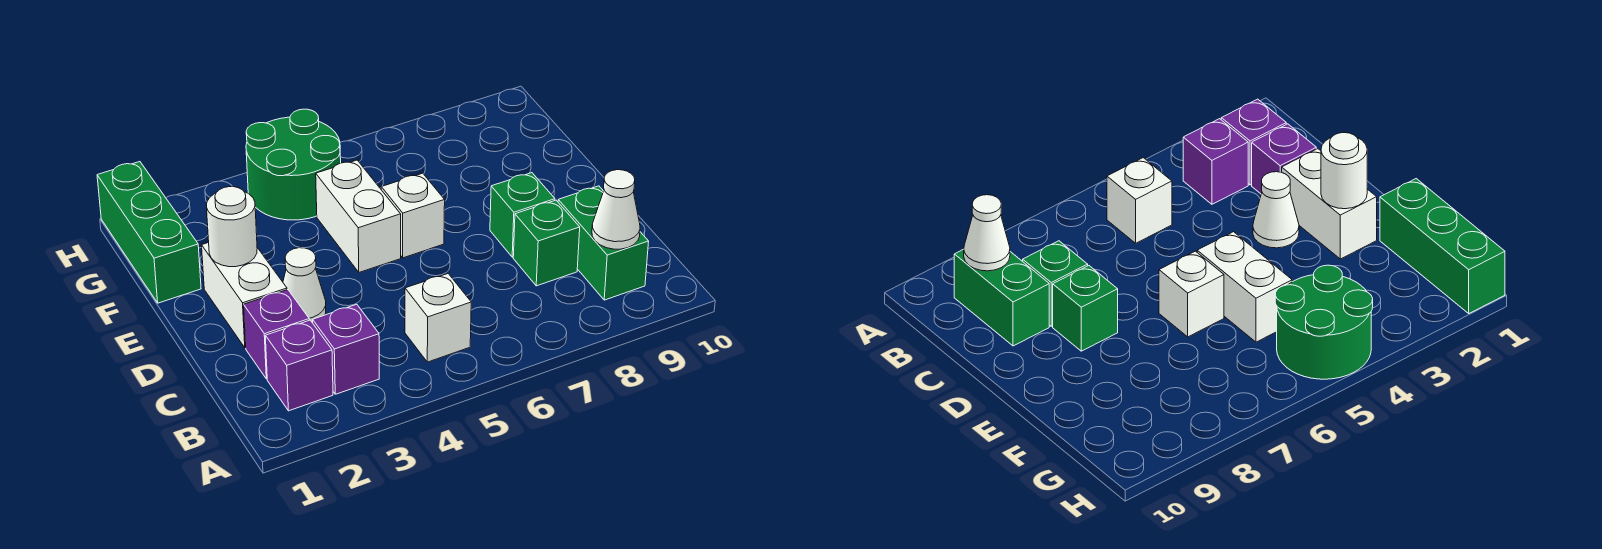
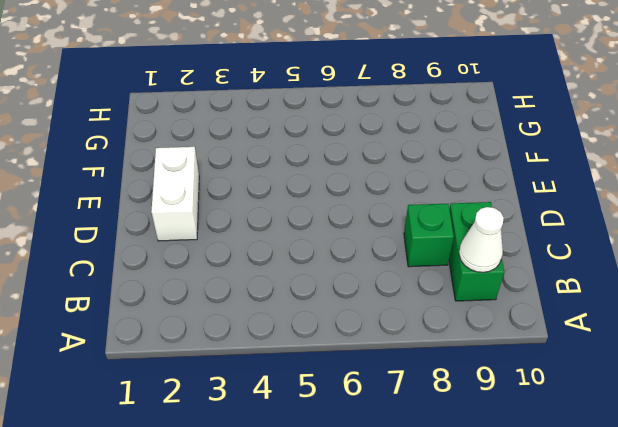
none -> purple brick B2 level 1
none -> purple brick B3 level 1
none -> white brick B5 level 1

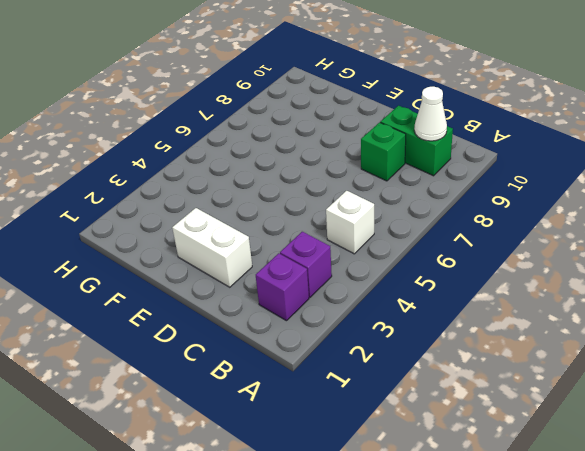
none -> purple brick C2 level 1
none -> white cone D3 level 1
none -> green brick D8 level 1

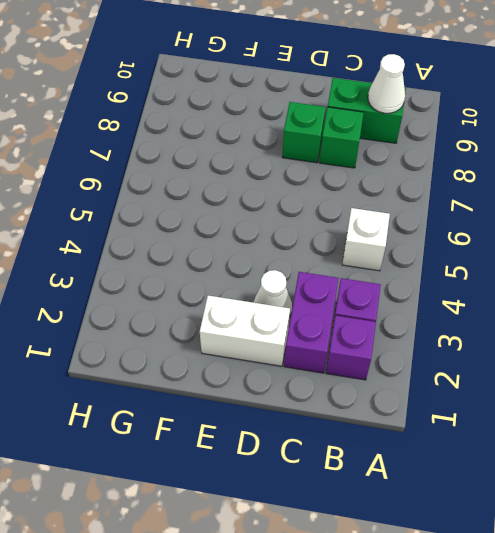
purple brick C2:C3 level 1 -> purple brick C2 level 1
none -> white brick E5:F5 level 1
none -> white brick E6 level 1
none -> green brick F1:H1 level 1

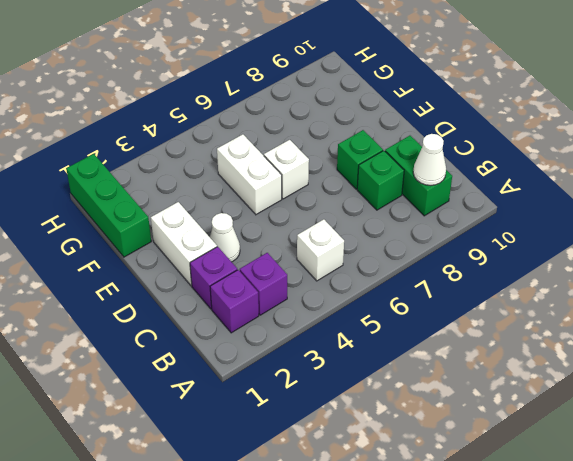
none -> green round brick G4:H5 level 1
none -> white round brick E2 level 2

